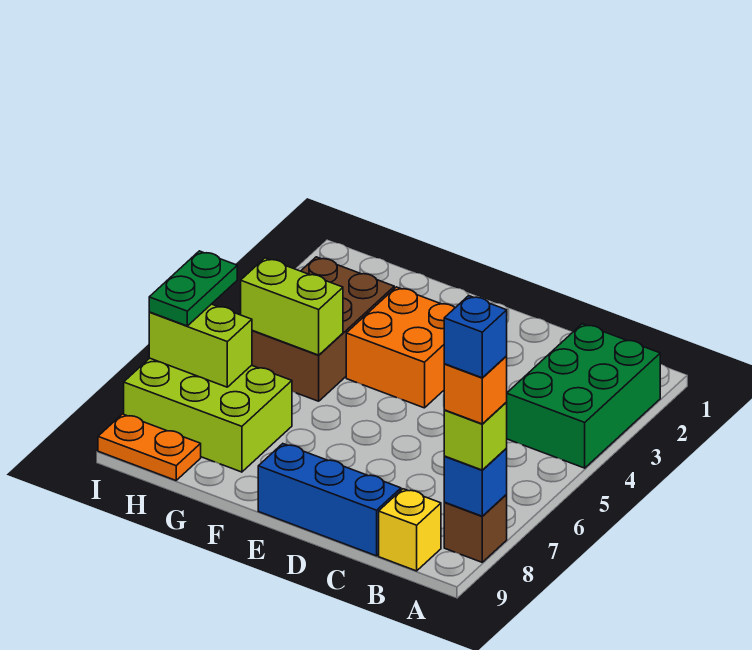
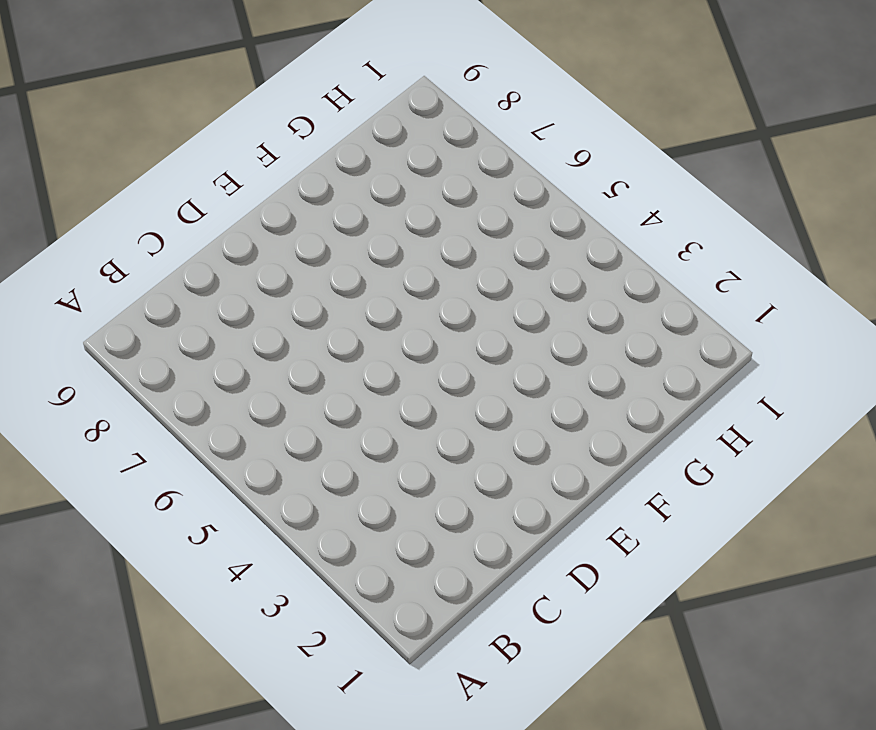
none -> green brick A2:B4 level 1
none -> brown brick A8 level 1
none -> yellow brick B9 level 1

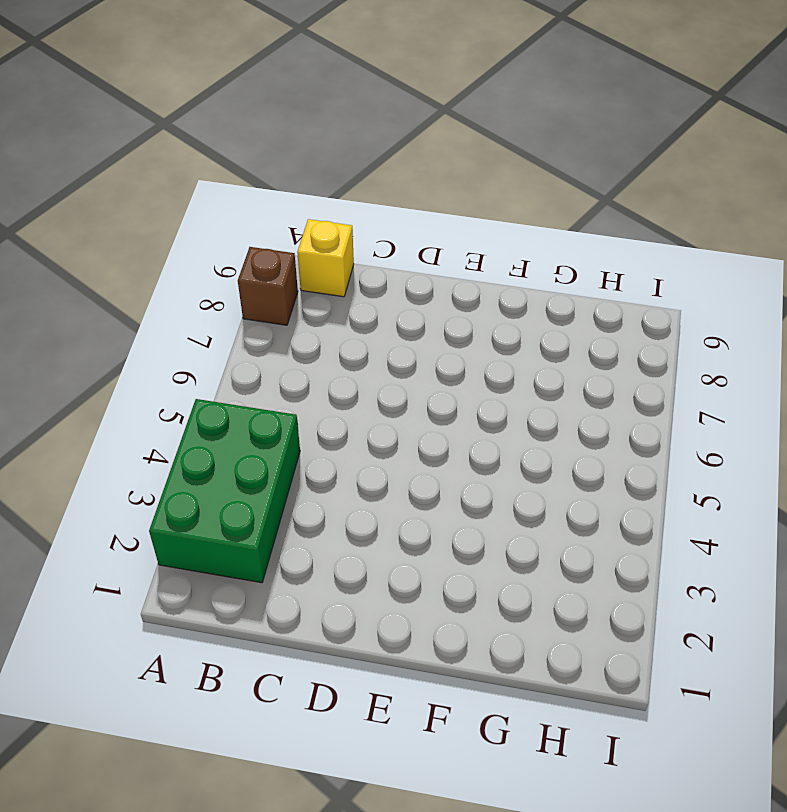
none -> blue brick C9:E9 level 1
none -> orange brick E3:F4 level 1
none -> brown brick G3:H5 level 1

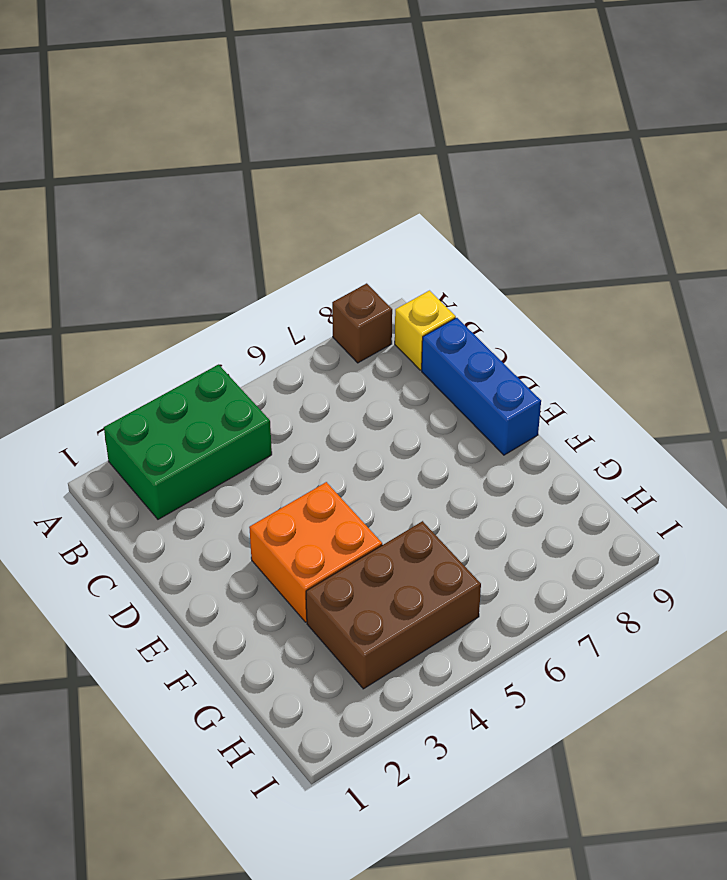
none -> lime brick G7:I8 level 1
none -> orange plate H9:I9 level 1
none -> blue brick A8 level 2

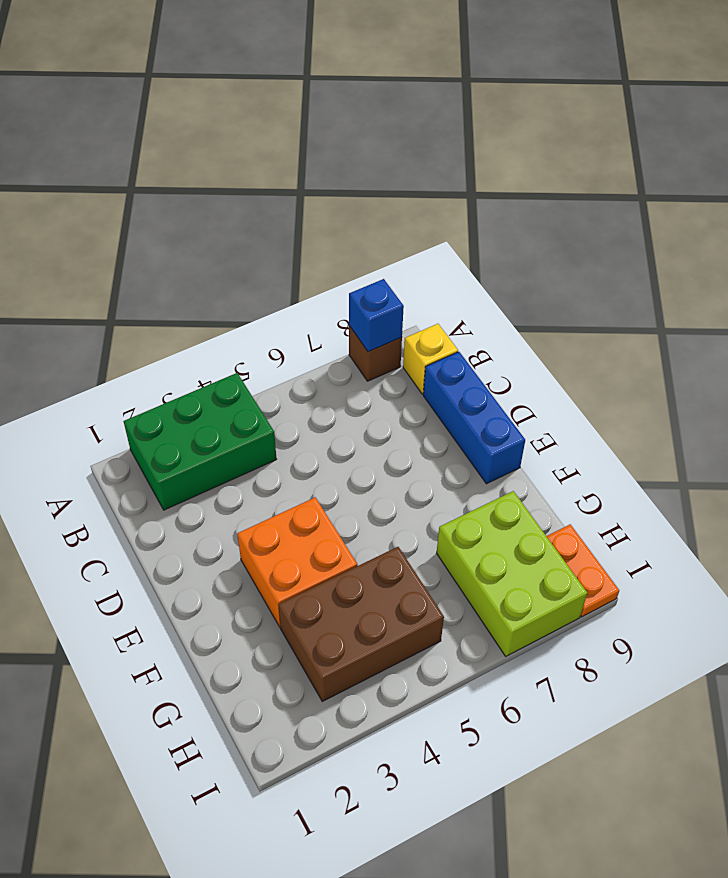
none -> lime brick G5:H5 level 2
none -> lime brick H7:I7 level 2
none -> lime brick A8 level 3

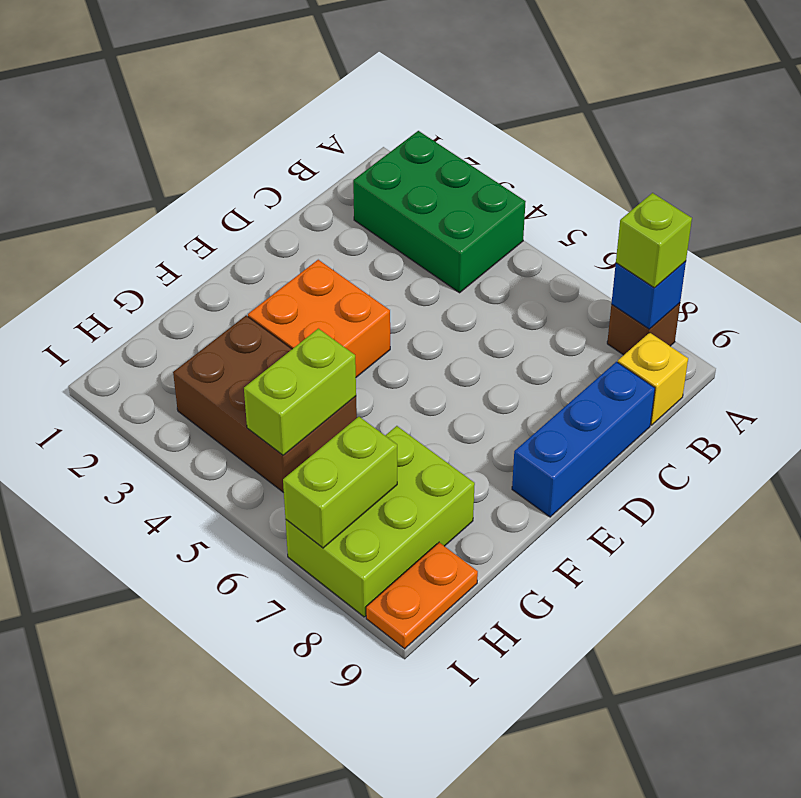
none -> green plate I6:I7 level 3
none -> orange brick A8 level 4
none -> blue brick A8 level 5

